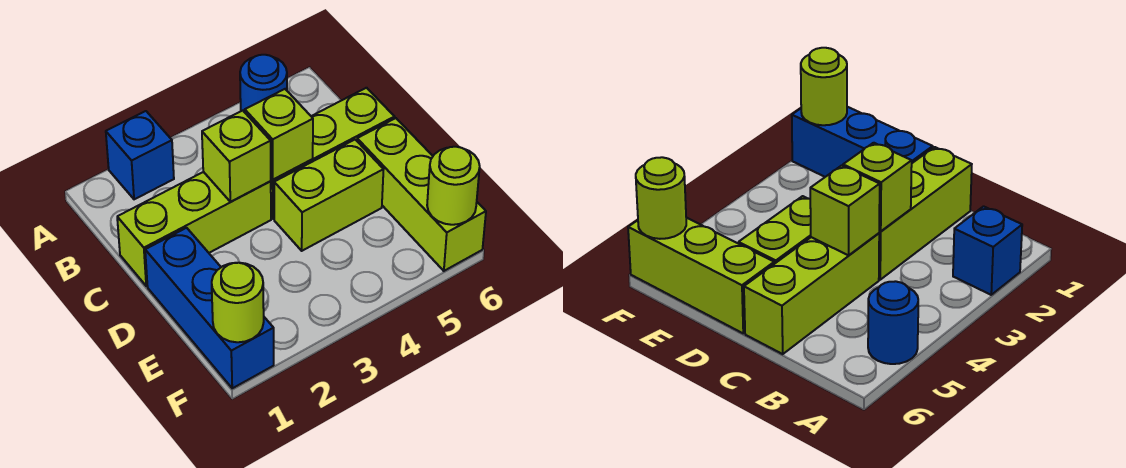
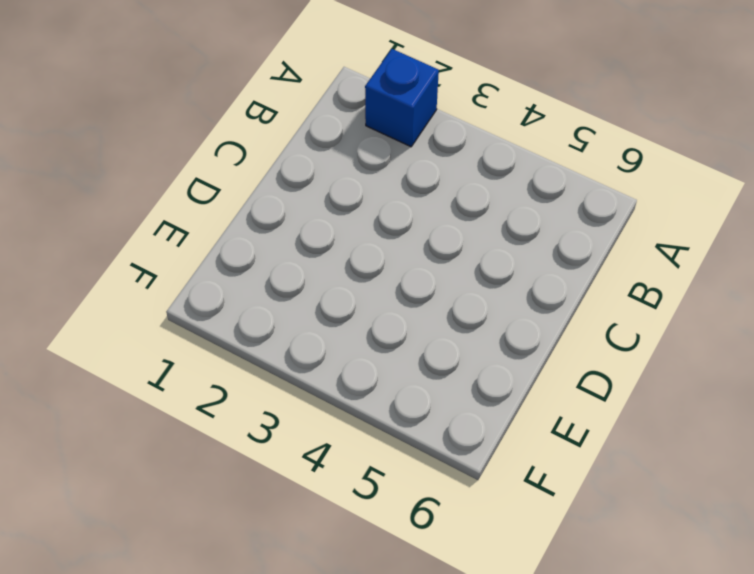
none -> blue round brick A5 level 1
none -> lime brick C1:C3 level 1

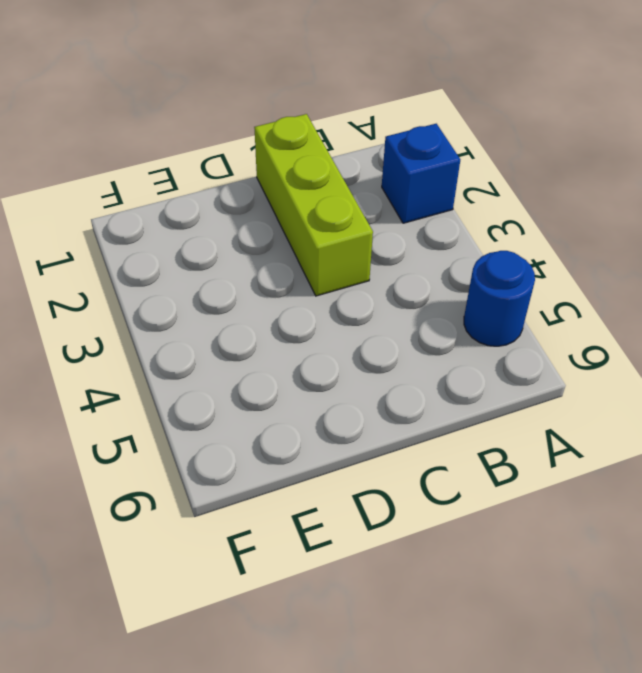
none -> lime brick C4:C6 level 1
none -> blue brick D1:F1 level 1

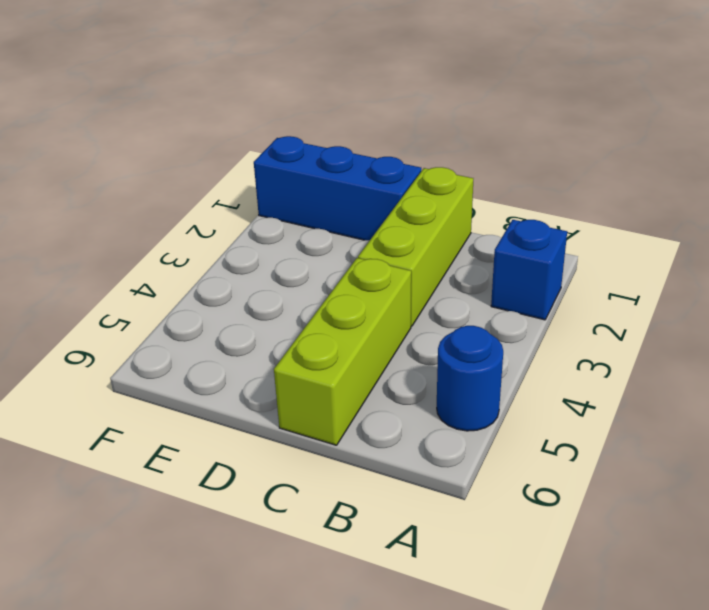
none -> lime brick D4:D5 level 1
none -> lime brick D6:F6 level 1

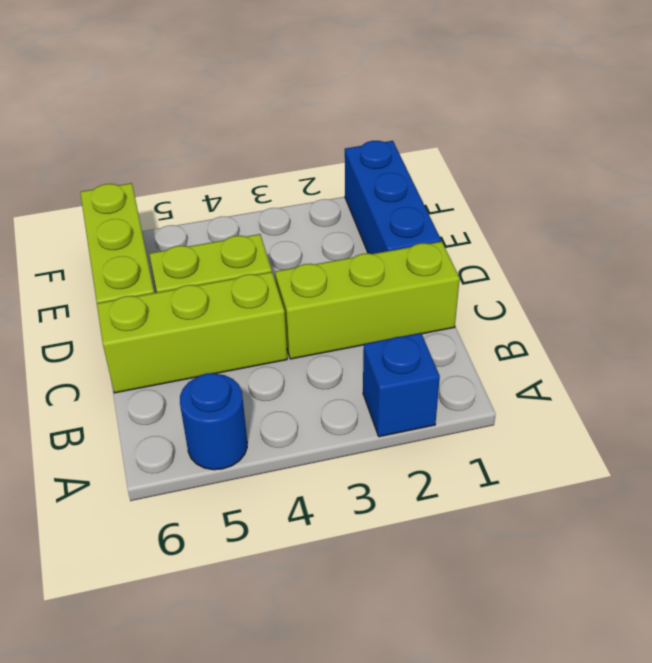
none -> lime brick C3 level 2
none -> lime brick C4 level 2

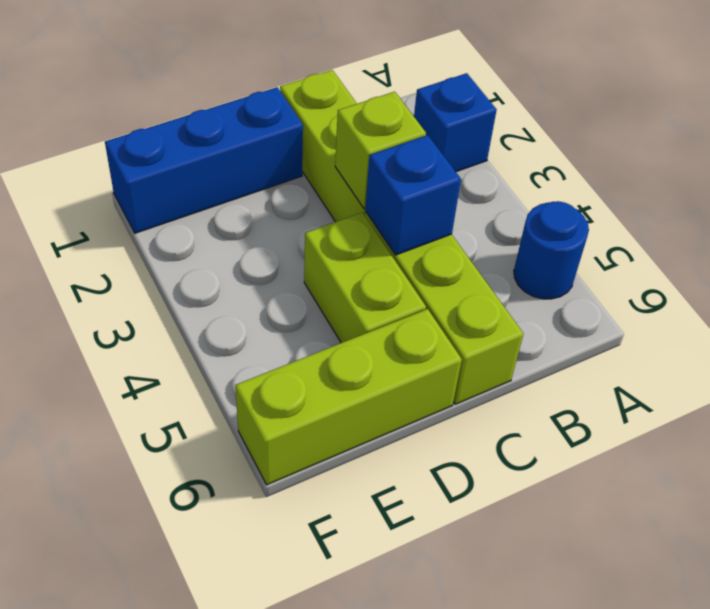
blue brick C4 level 2 -> lime brick C4 level 2
none -> lime round brick F1 level 2
none -> lime round brick F6 level 2

